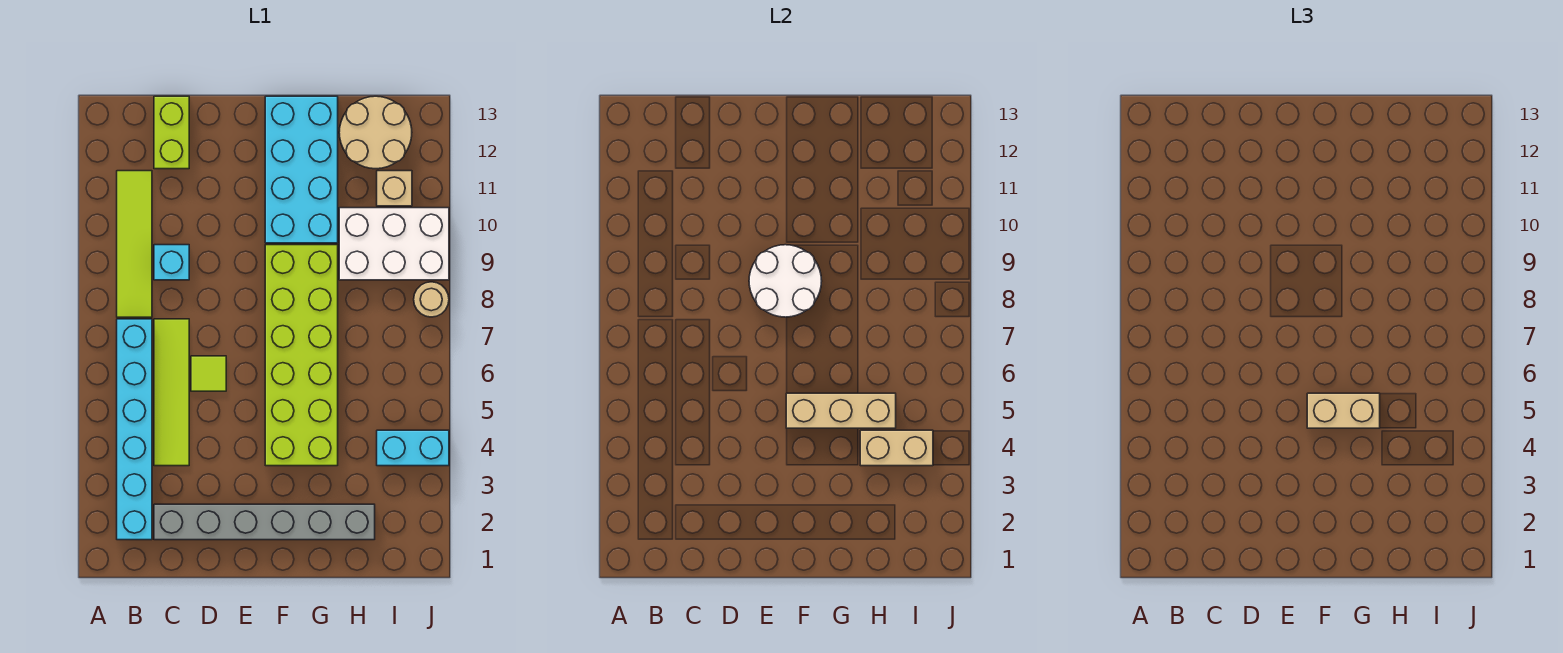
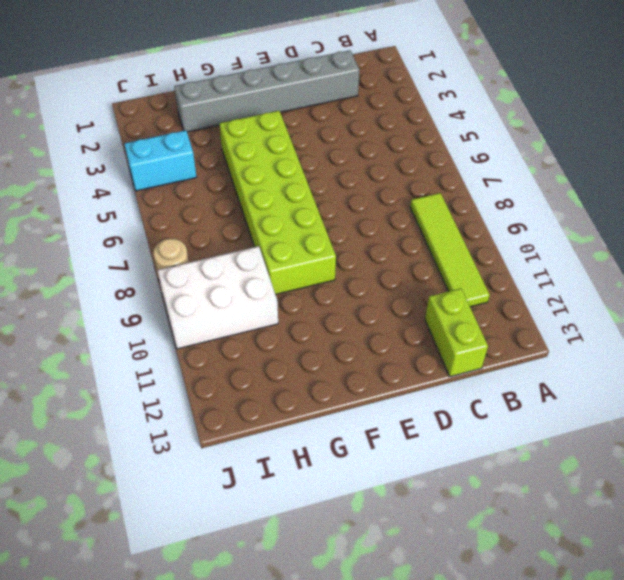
none -> cyan brick B2:B7 level 1
none -> lime tile C4:C7 level 1
none -> cyan brick C9 level 1

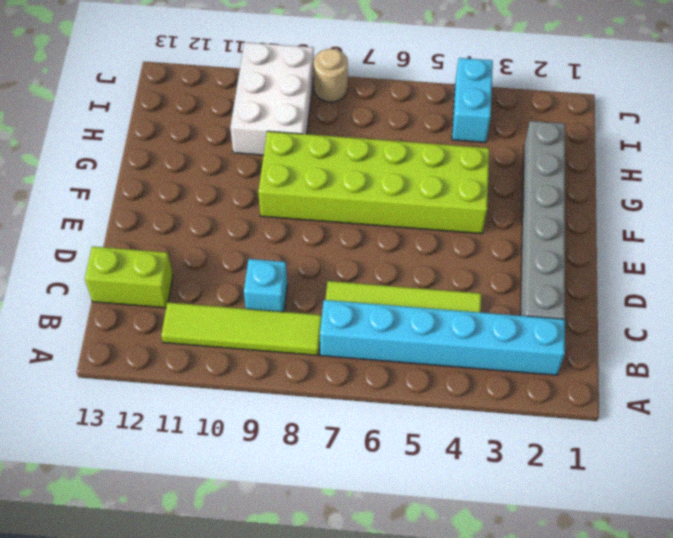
none -> lime tile D6 level 1
none -> cyan brick F10:G13 level 1
none -> tan round brick H12:I13 level 1

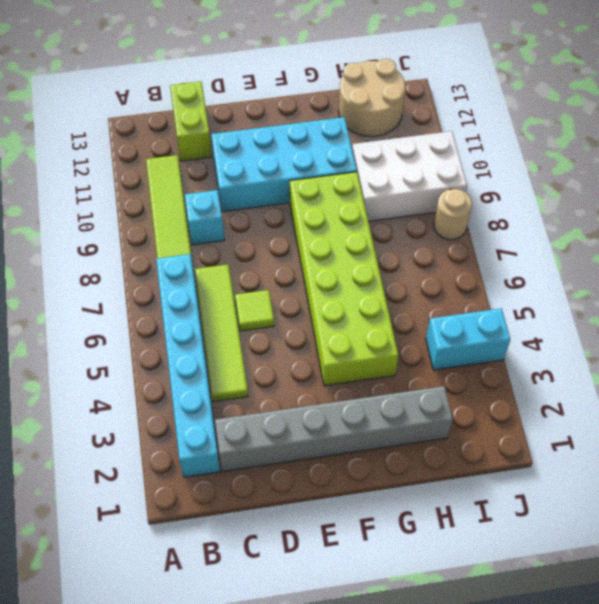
cyan brick D10:G11 level 1 -> cyan brick F10:G13 level 1
none -> tan brick I11 level 1
none -> white round brick E8:F9 level 2
none -> tan brick F5:H5 level 2

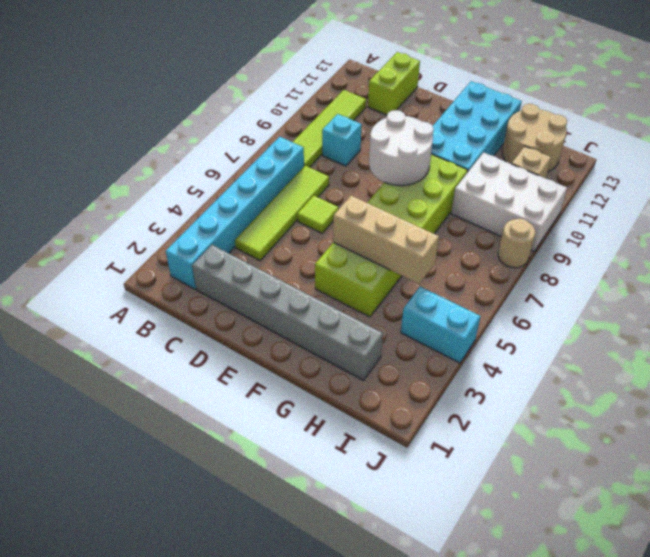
none -> tan brick H4:I4 level 2
none -> tan brick F5:G5 level 3

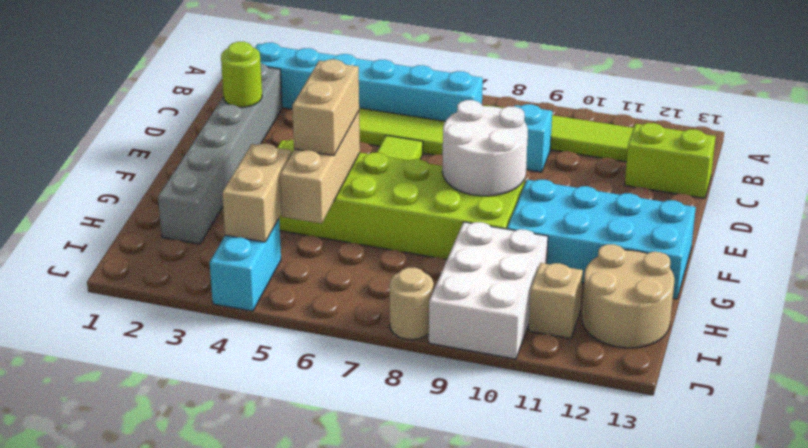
lime round brick D2 level 2 -> none

